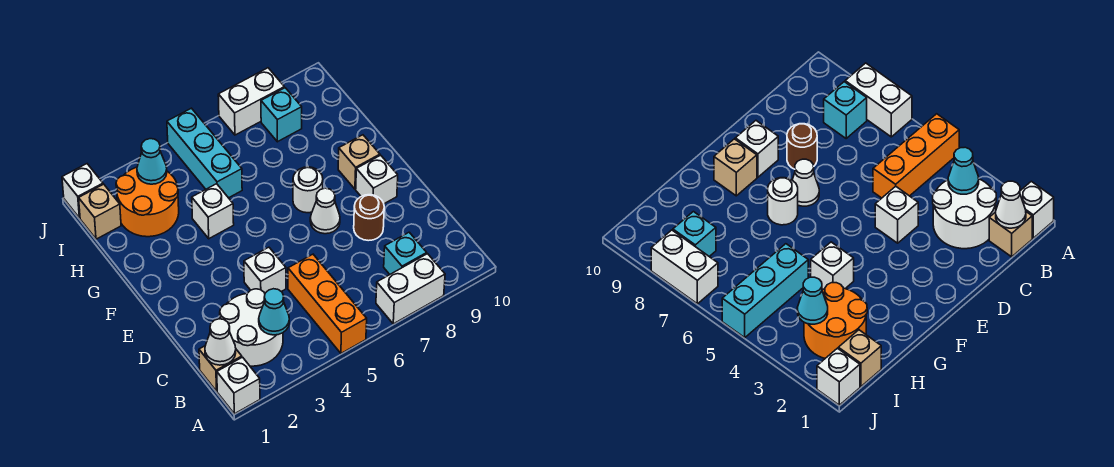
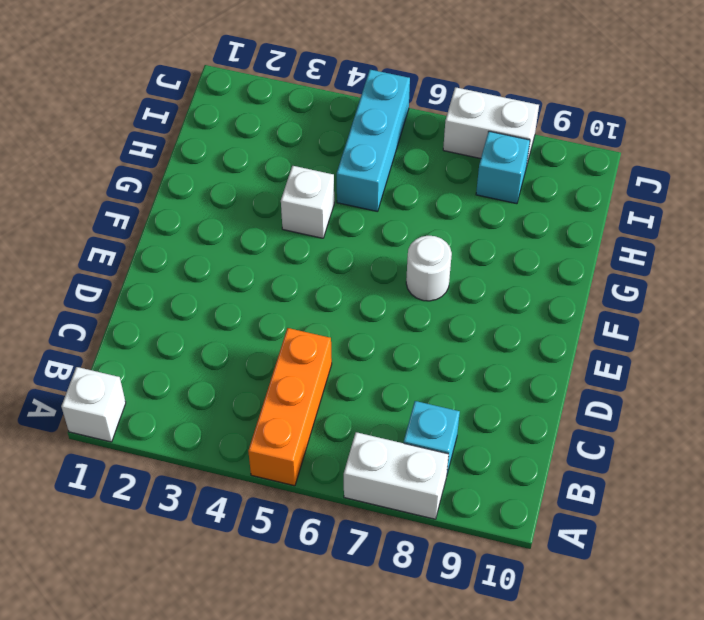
none -> tan brick B1 level 1
none -> white round brick B2:C3 level 1
none -> white brick D4 level 1

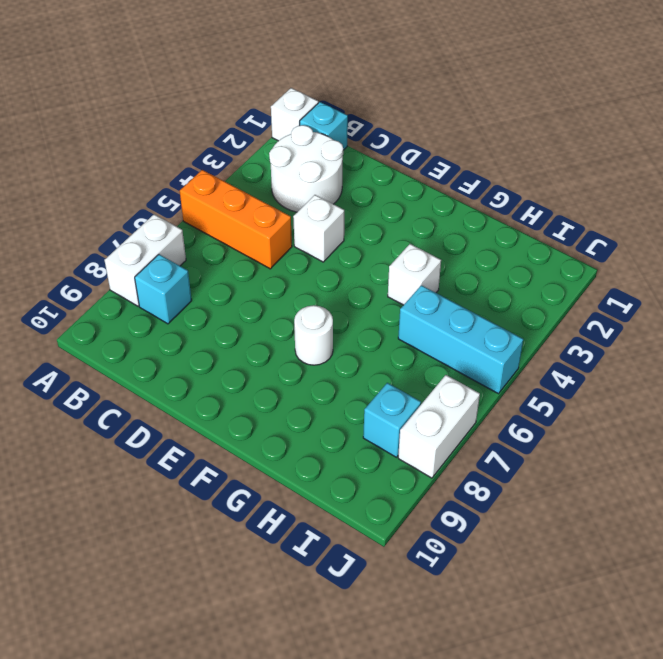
cyan brick B1 level 1 -> tan brick B1 level 1
none -> brown round brick D8 level 1
none -> white cone E7 level 1
none -> white brick E9 level 1

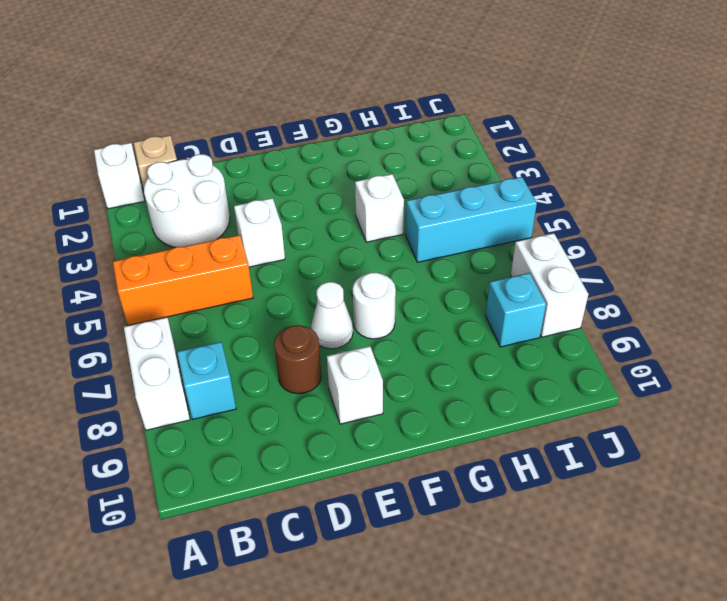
none -> tan brick F9 level 1
none -> orange round brick H2:I3 level 1
none -> tan brick I1 level 1

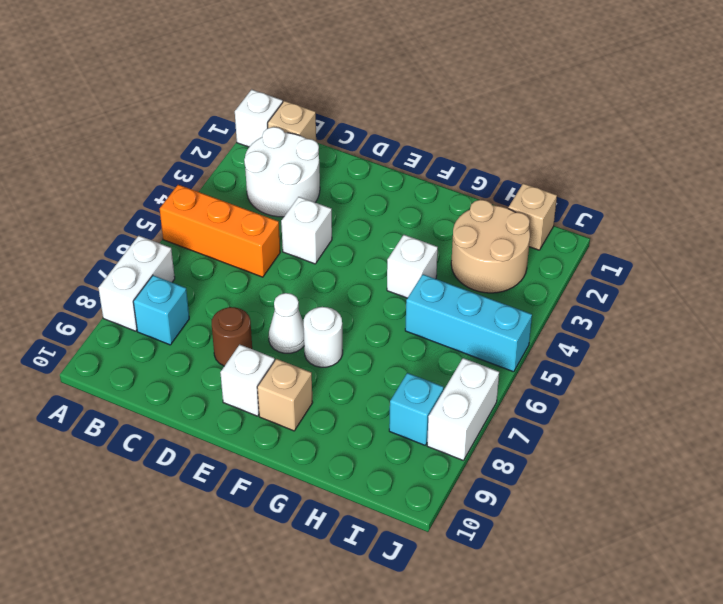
tan round brick H2:I3 level 1 -> orange round brick H2:I3 level 1
none -> white brick J1 level 1
none -> white cone B1 level 2
none -> cyan cone B3 level 2

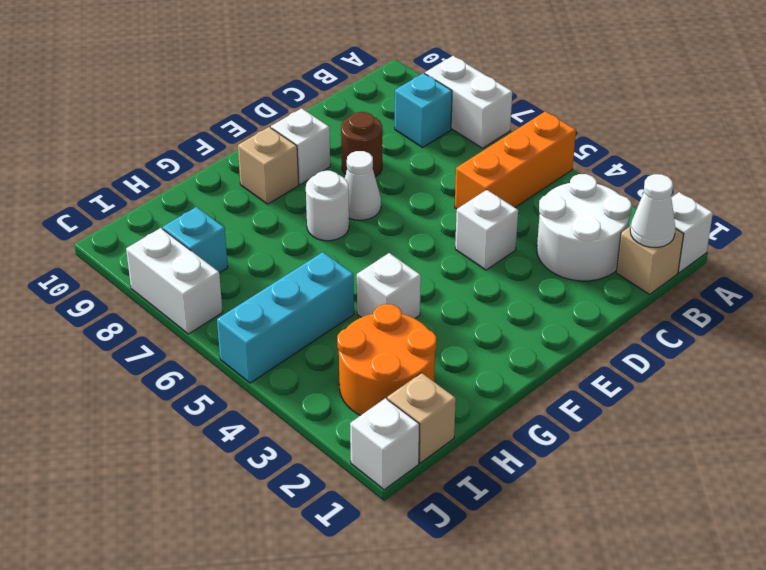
none -> cyan cone B3 level 2
none -> cyan cone I3 level 2

